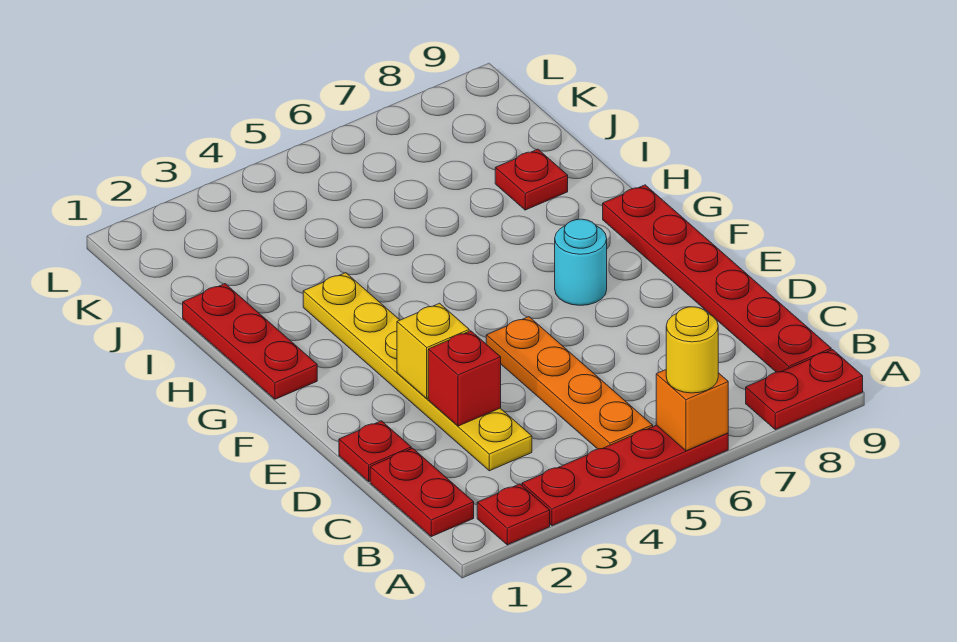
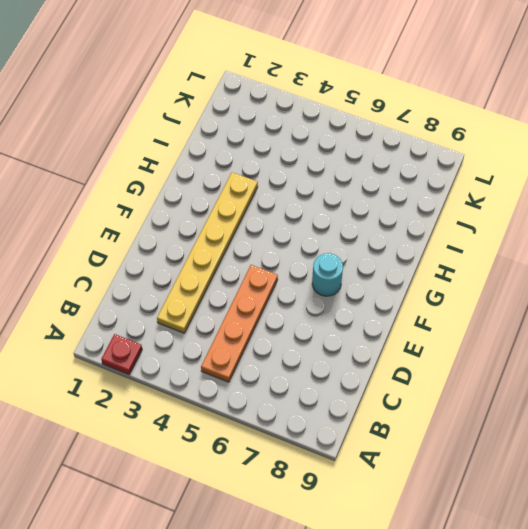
none -> red plate A3:A6 level 1
none -> red plate A8:A9 level 1
none -> red plate B1:C1 level 1

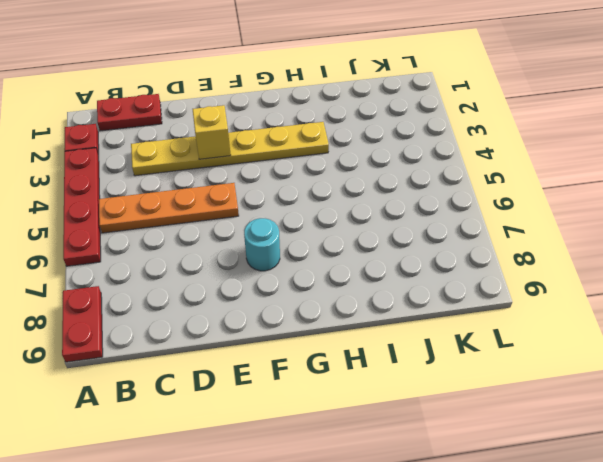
none -> red plate B9:G9 level 1
none -> red plate D1 level 1
none -> red plate G1:I1 level 1

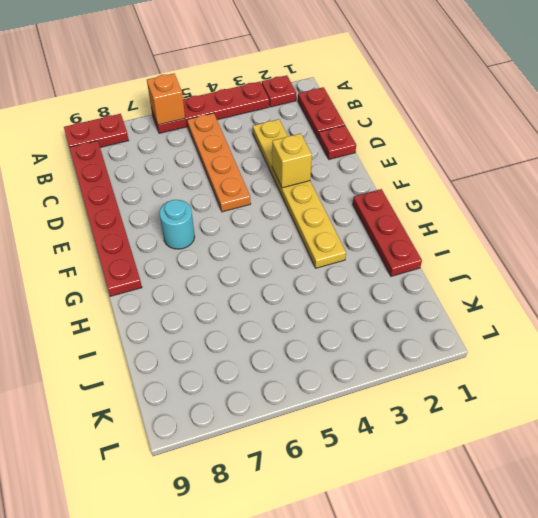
none -> red plate I8 level 1
none -> red brick D3 level 2
none -> yellow round brick A6 level 3

